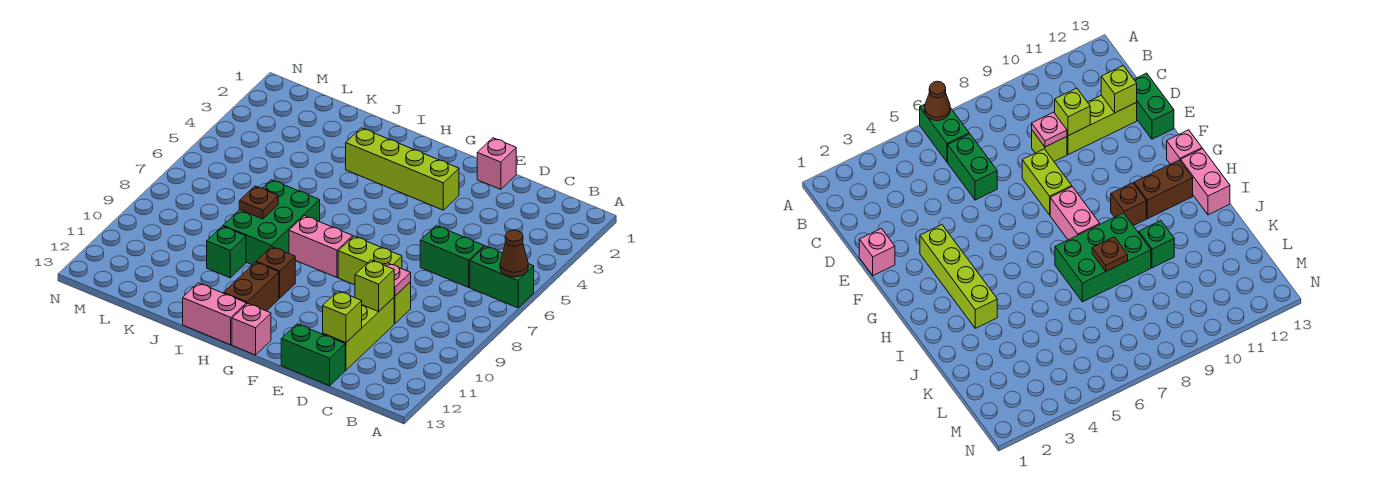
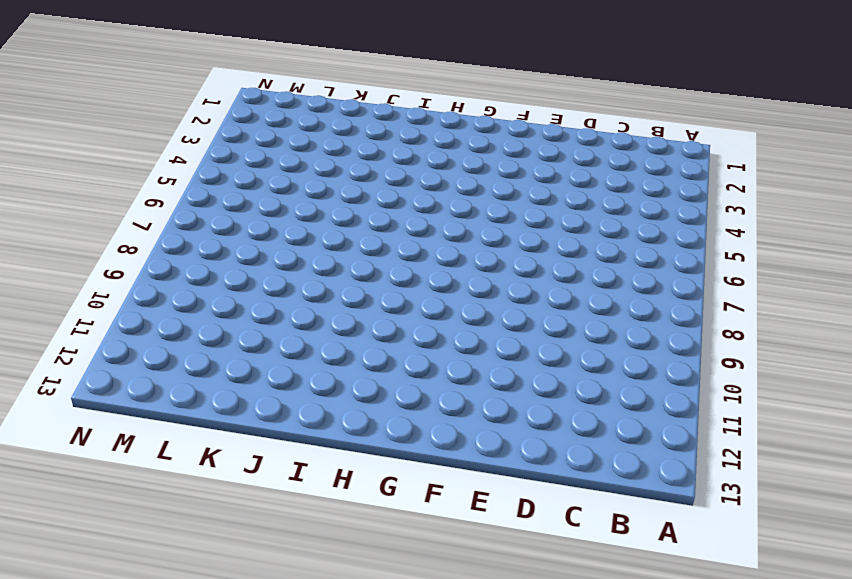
none -> green brick A6:B6 level 1
none -> green brick C6:D6 level 1
none -> lime brick D9 level 1

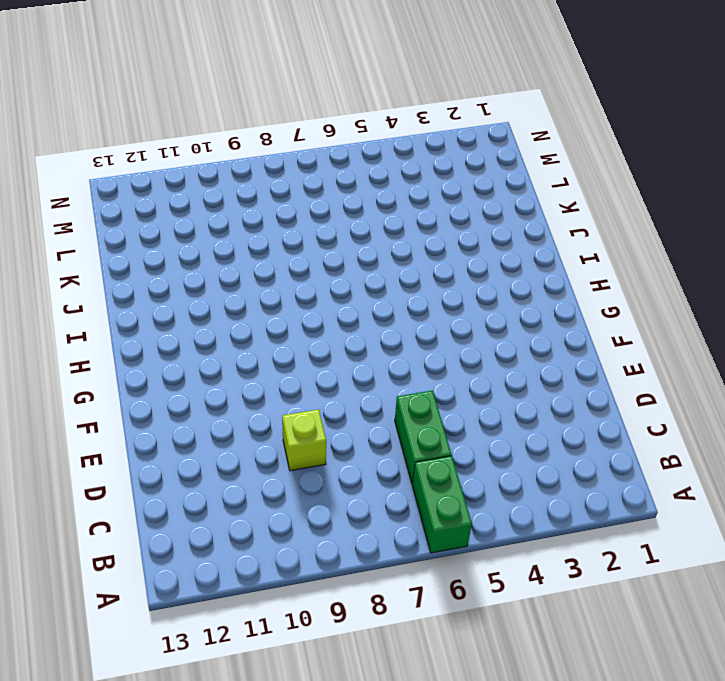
none -> lime brick D10:D12 level 1
none -> green brick D13:E13 level 1
none -> pink brick E1 level 1

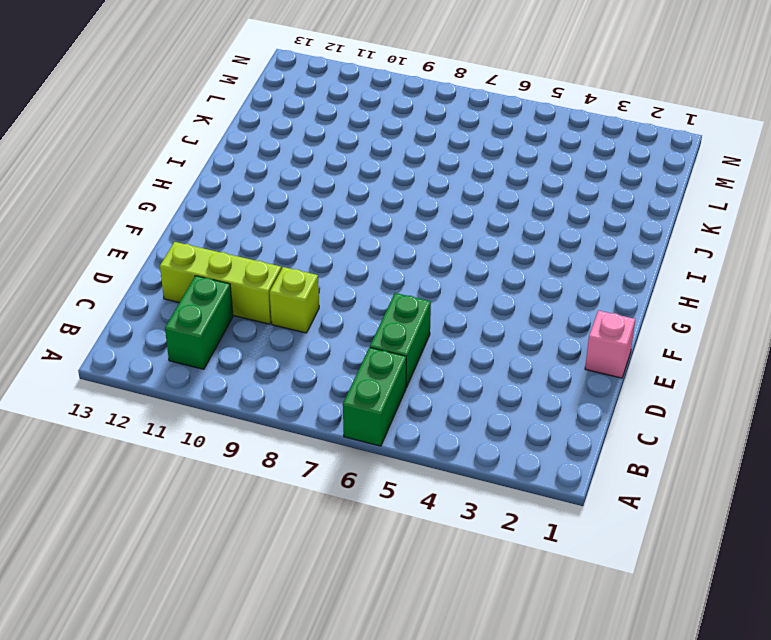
green brick B11:C11 level 1 -> green brick D13:E13 level 1
none -> lime brick E8:F8 level 1
none -> lime brick F3:I3 level 1
none -> pink brick G8:H8 level 1

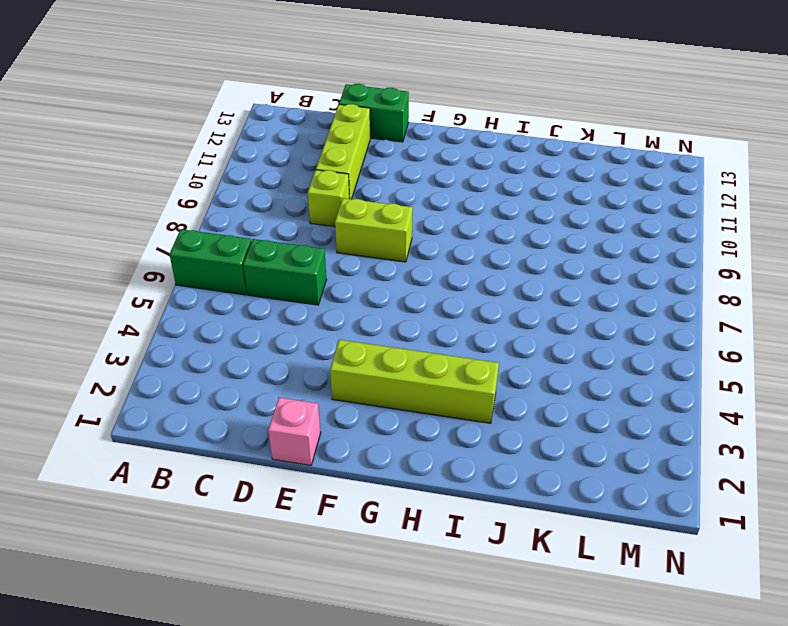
none -> pink brick G8:H8 level 1
none -> pink brick G13 level 1
none -> brown brick H10 level 1

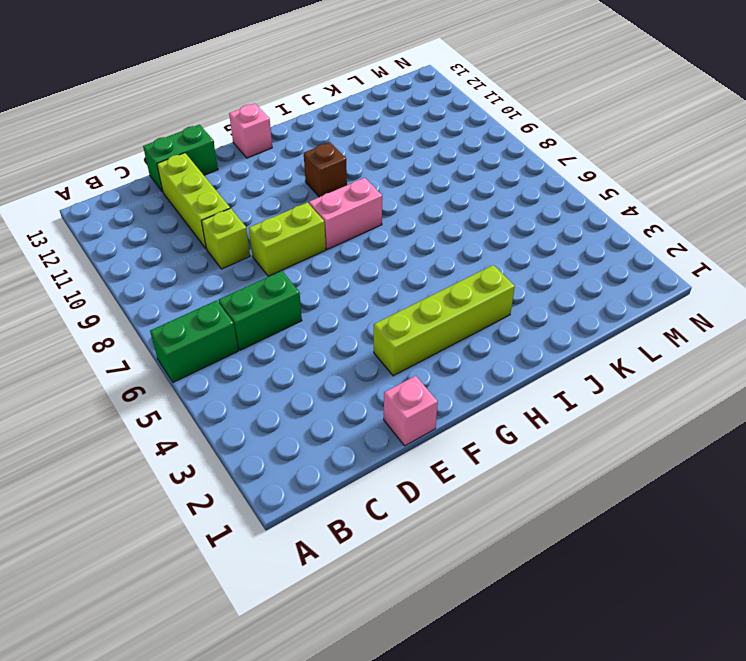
none -> brown brick H11:H12 level 1
none -> pink brick H13:I13 level 1
none -> green brick I7:J9 level 1

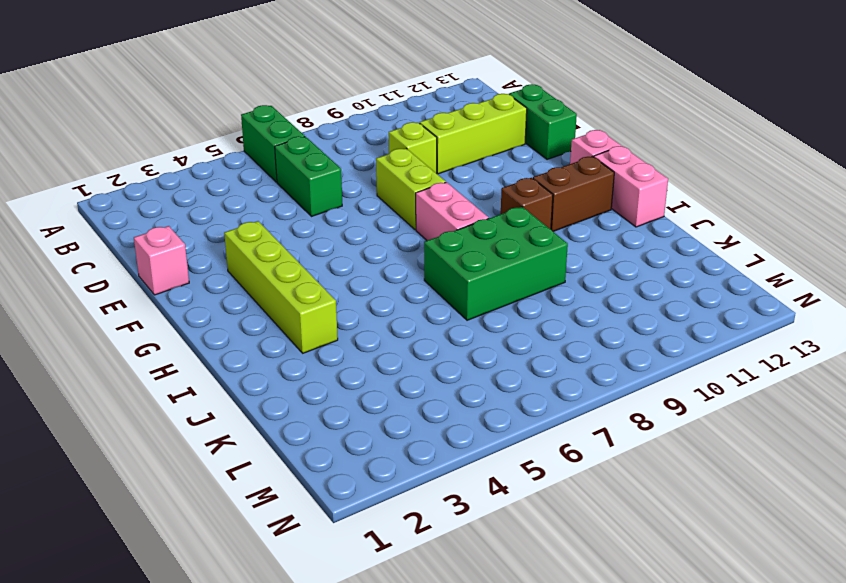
none -> green brick J10 level 1
none -> brown cone A6 level 2
none -> pink plate D9 level 2

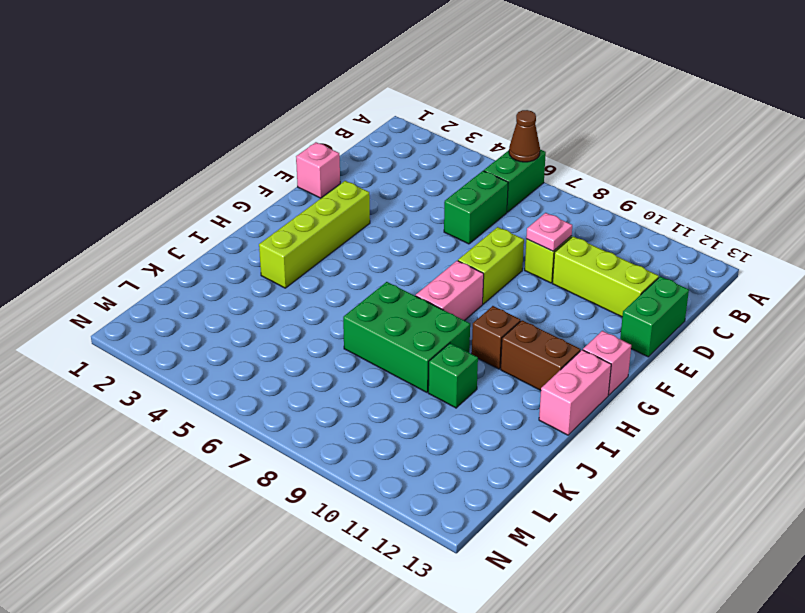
none -> lime brick D10 level 2
none -> lime brick D12 level 2
none -> brown plate J8 level 2

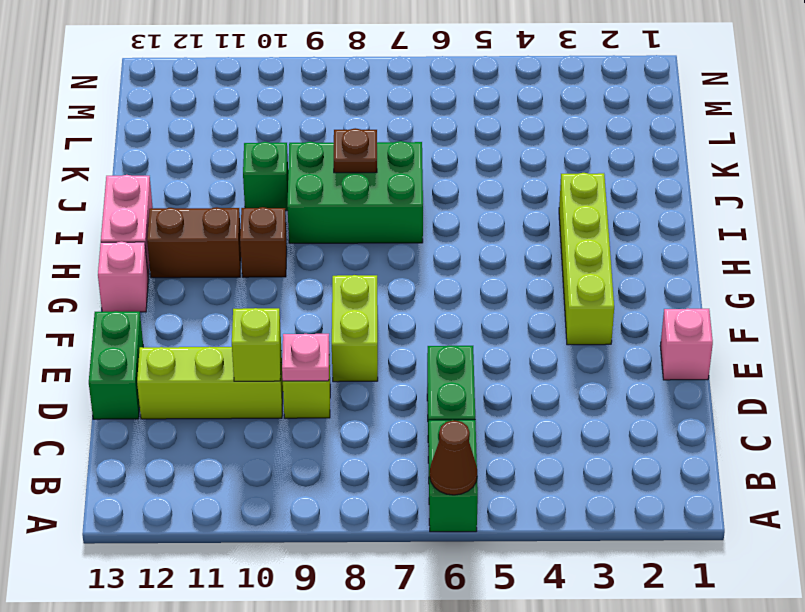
none -> pink brick G8:H8 level 1
none -> lime brick D12 level 2

